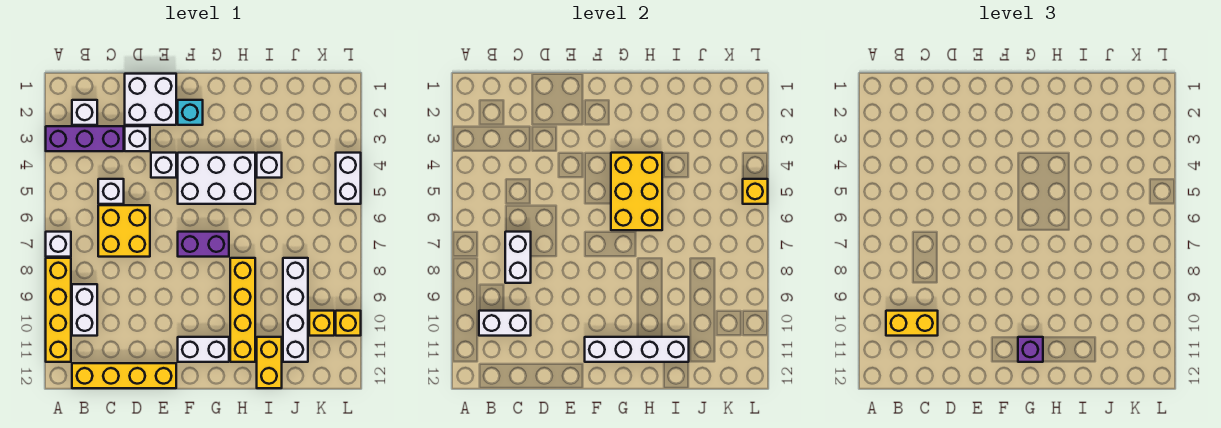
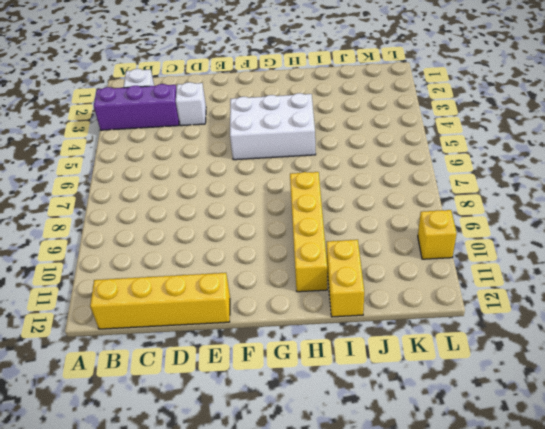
none -> white brick A7 level 1
none -> yellow brick A8:A11 level 1
none -> white brick B9:B10 level 1

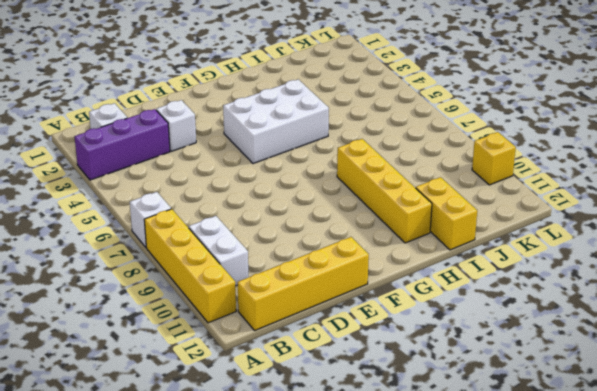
none -> white brick C5 level 1
none -> yellow brick C6:D7 level 1
none -> white brick D1:E2 level 1

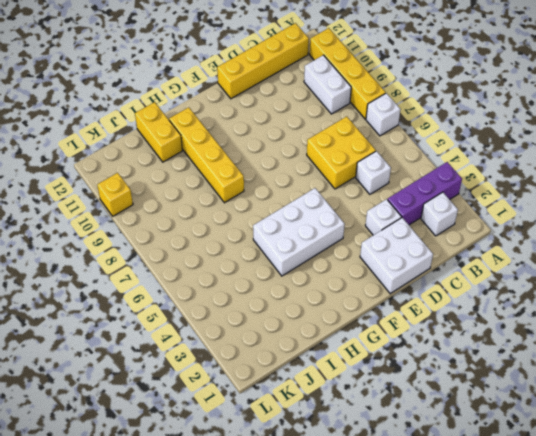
none -> white brick E4 level 1
none -> cyan brick F2 level 1
none -> purple brick F7:G7 level 1

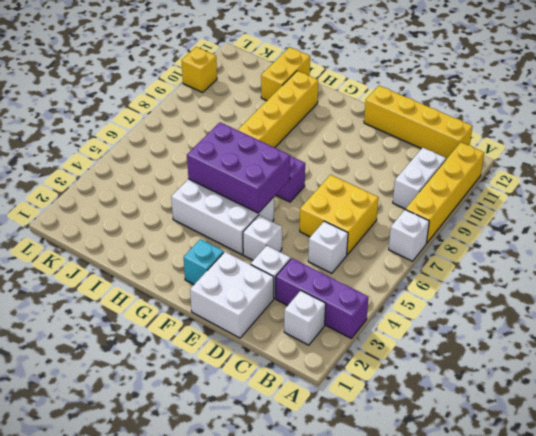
purple brick F5:H6 level 2 -> yellow brick G4:H6 level 2
none -> white brick F11:G11 level 1
none -> white brick I4 level 1
none -> white brick J8:J11 level 1

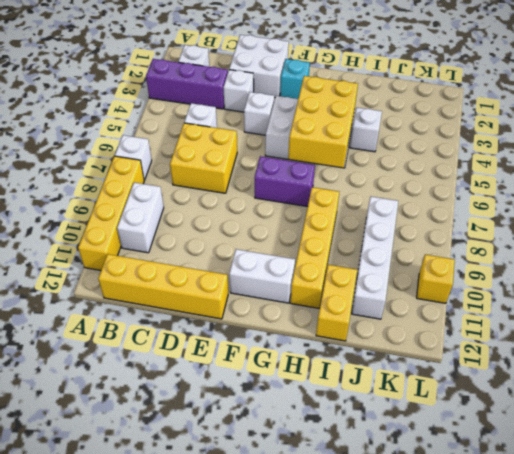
none -> yellow brick K10 level 1
none -> white brick L4:L5 level 1
none -> white brick B10:C10 level 2

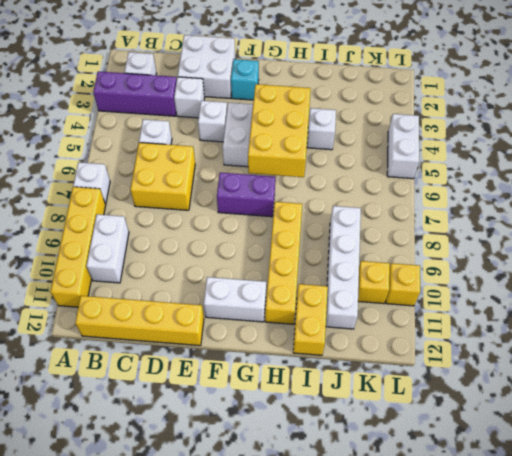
none -> white brick B10:C10 level 2
none -> white brick C7:C8 level 2
none -> white brick F11:I11 level 2

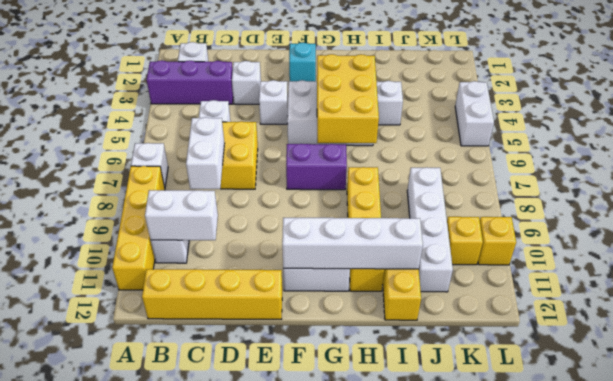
none -> white brick D1:E2 level 1
none -> yellow brick L5 level 2
none -> yellow brick B10:C10 level 3

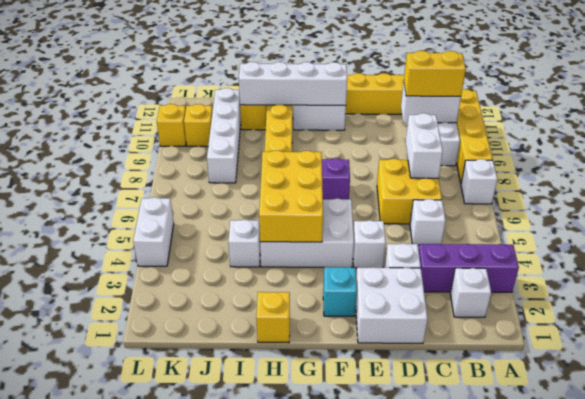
yellow brick H1 level 1 -> yellow brick L5 level 2
none -> purple brick G11 level 3

